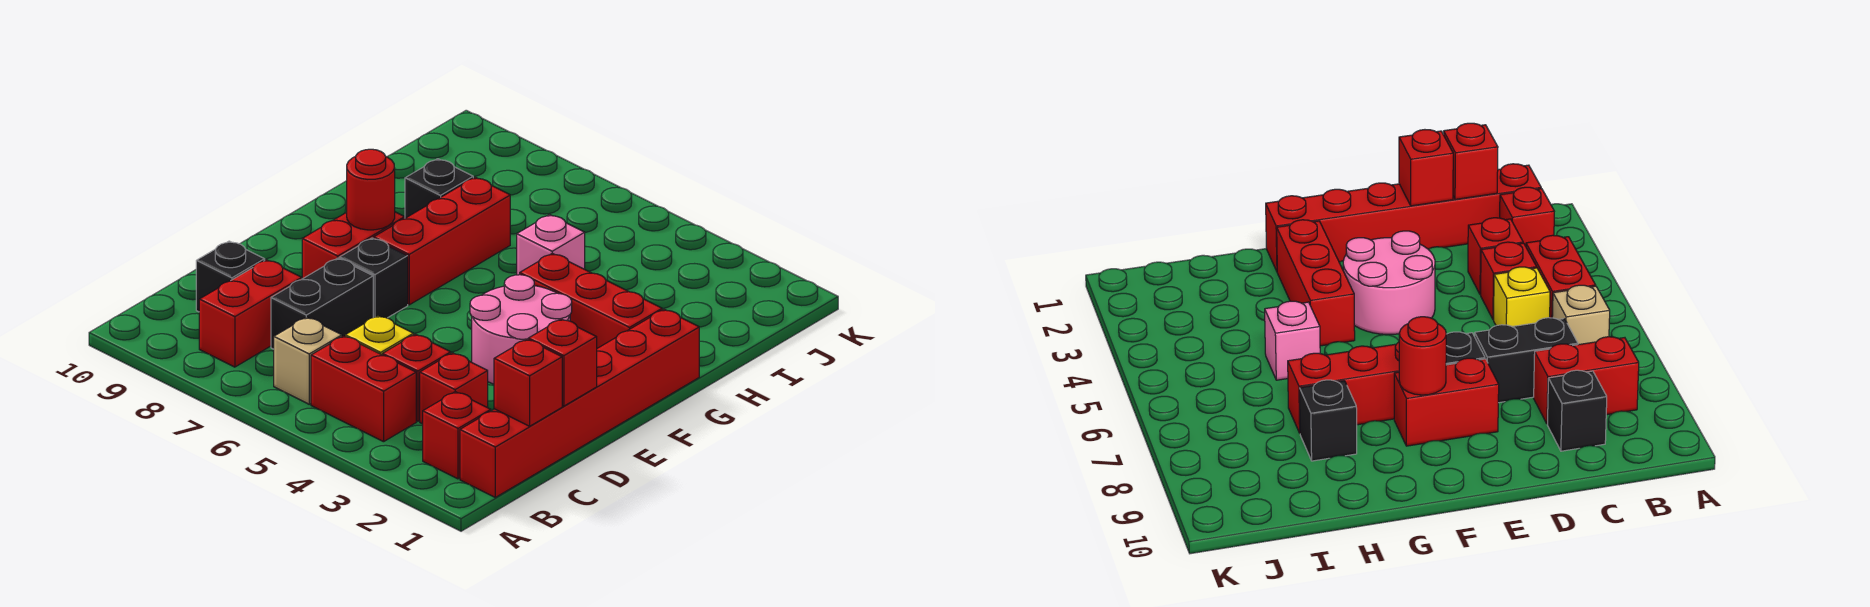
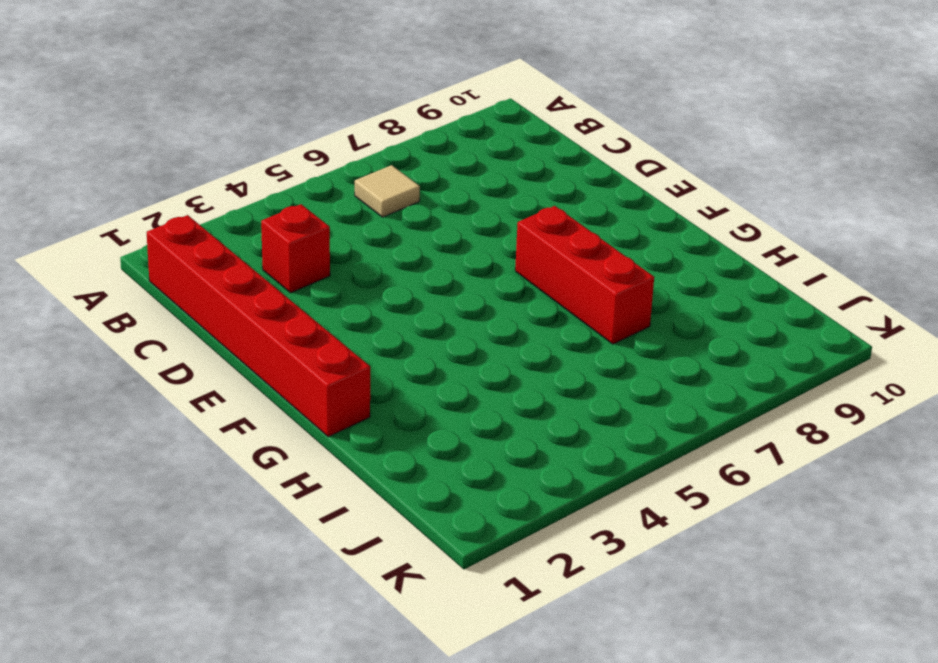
tan tile B6 level 1 -> tan brick B6 level 1
none -> red brick B2 level 1
none -> red brick B4:B5 level 1
none -> red brick B8:C8 level 1

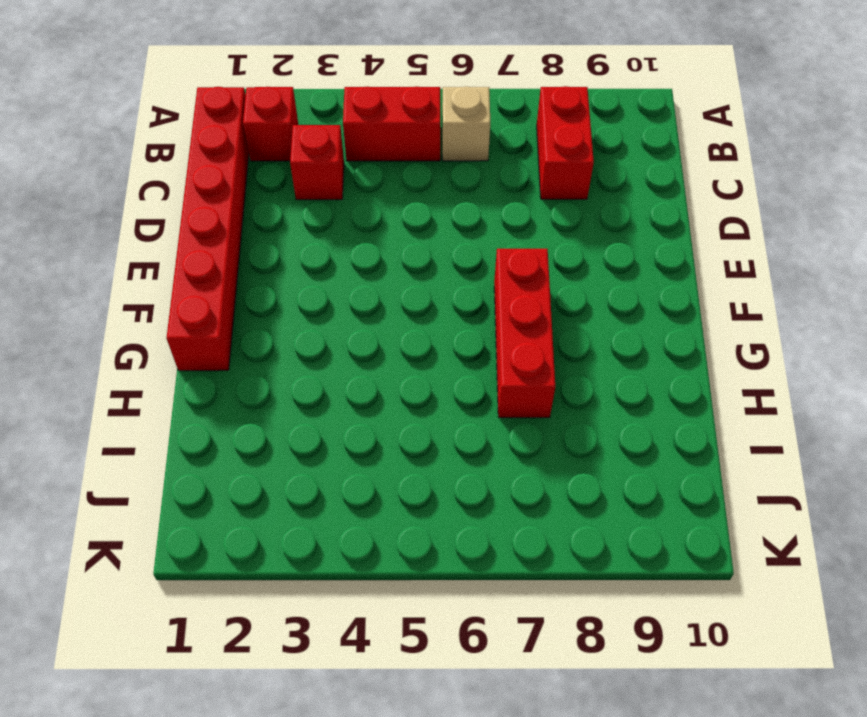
none -> red brick C4 level 1
none -> yellow brick C5 level 1
none -> black brick C7:D7 level 1

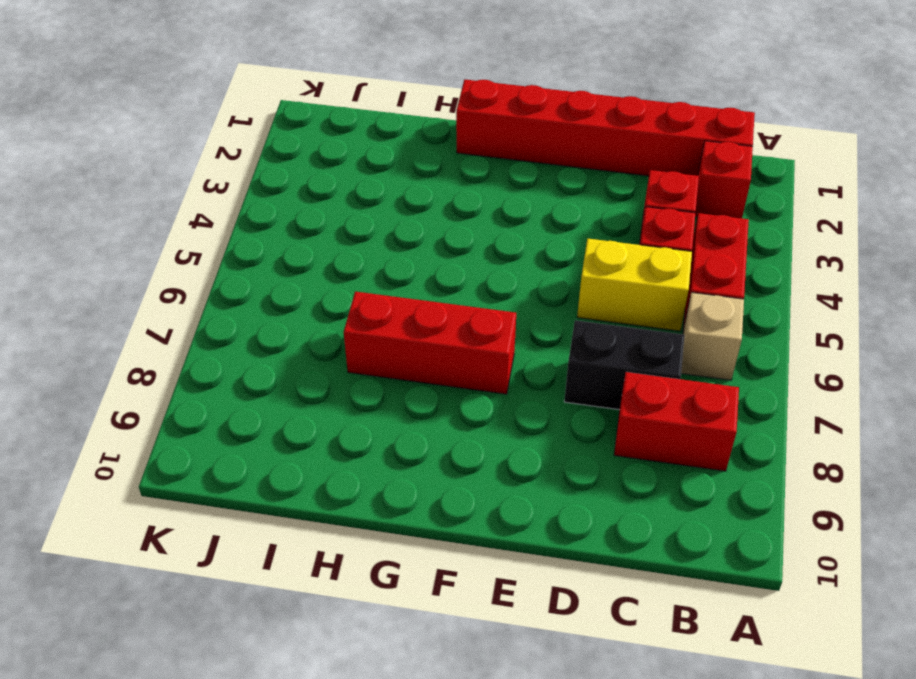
yellow brick C5:D5 level 1 -> yellow brick C5 level 1
none -> black brick C9 level 1
none -> pink round brick E3:F4 level 1
none -> black brick E7 level 1

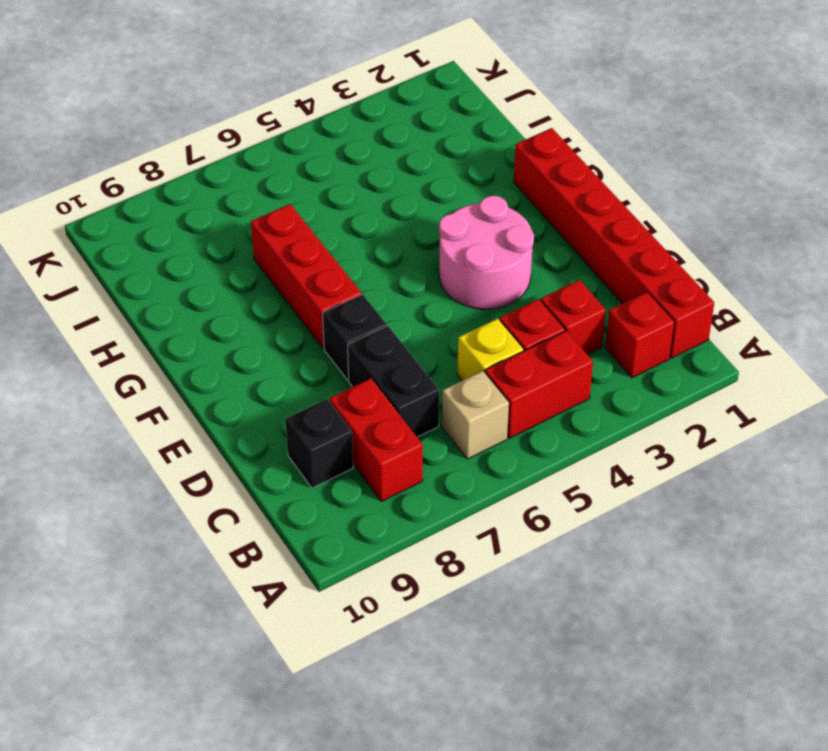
none -> red brick E8:F8 level 1
none -> red brick G2:G4 level 1
none -> pink brick H5 level 1

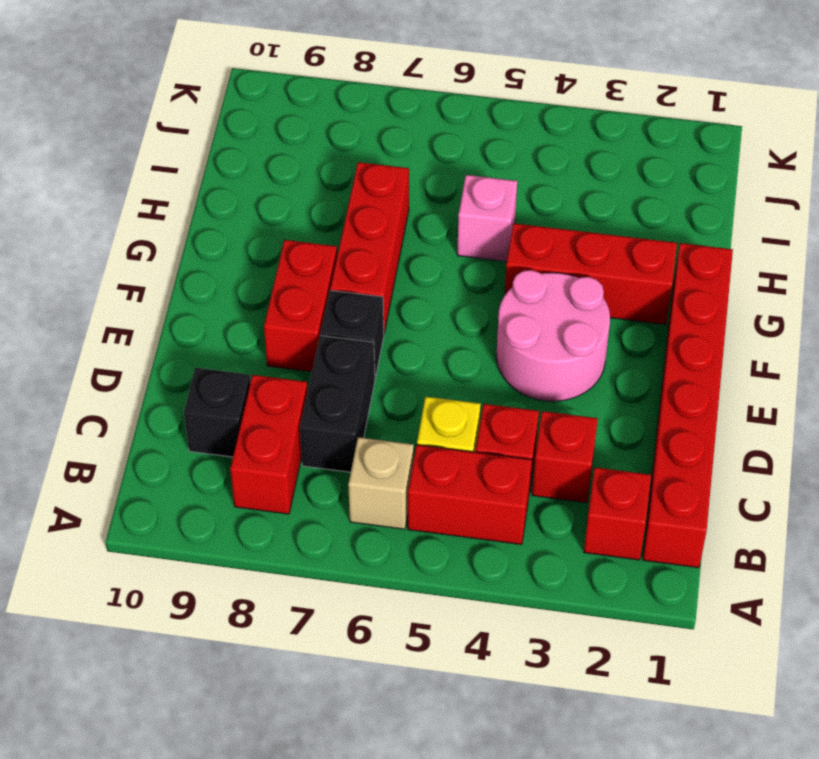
none -> black brick H8 level 1
none -> red brick C1 level 2
none -> red brick D1 level 2

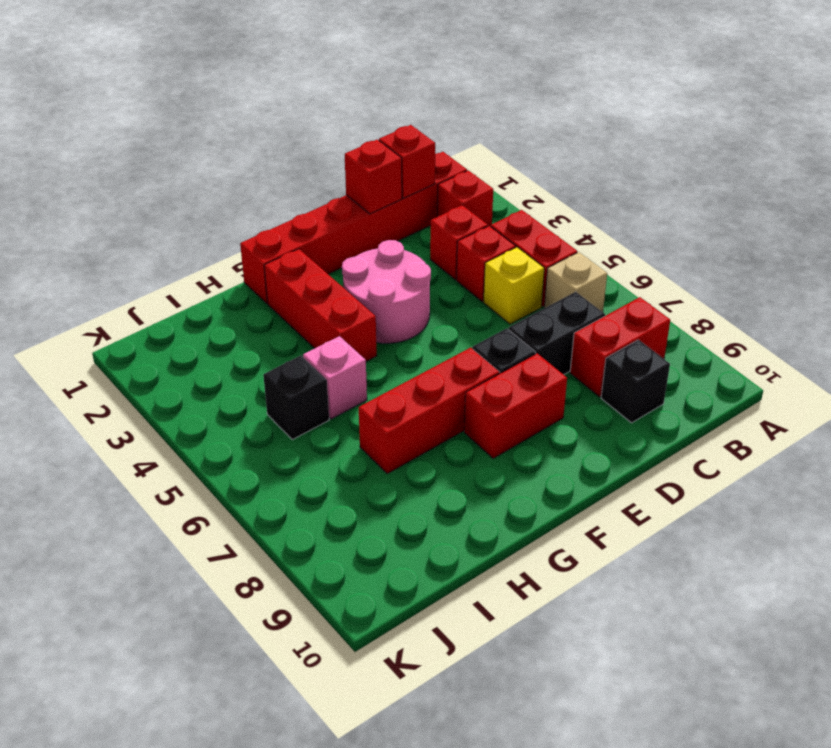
black brick I5 level 1 -> black brick H8 level 1
none -> red round brick F8 level 2

